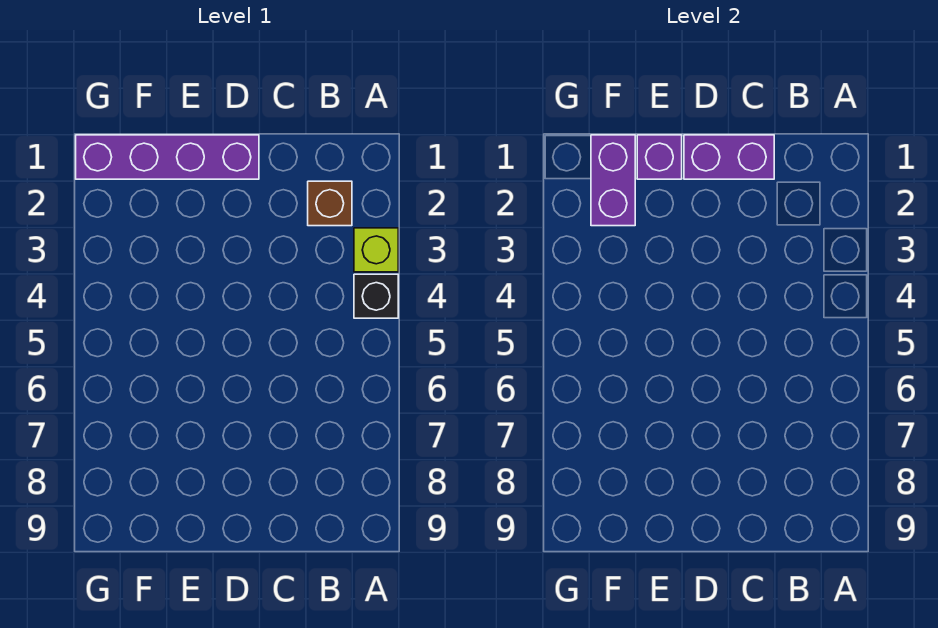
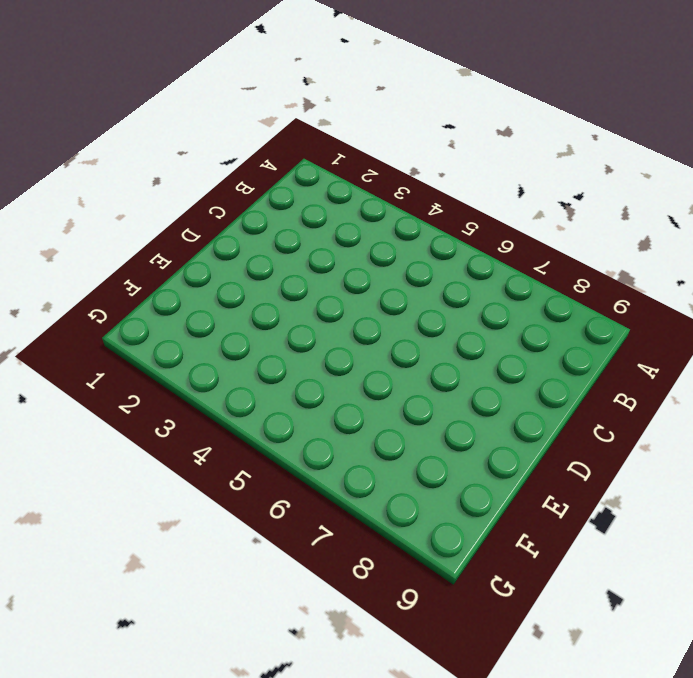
none -> lime brick A3 level 1
none -> black brick A4 level 1

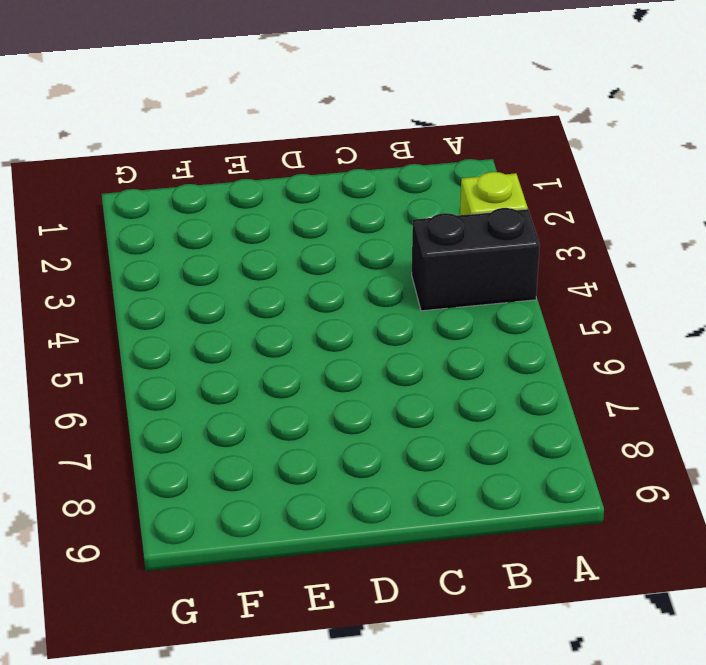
black brick A4:B4 level 1 -> black brick A4 level 1
none -> brown brick B2 level 1
none -> purple brick D1:G1 level 1

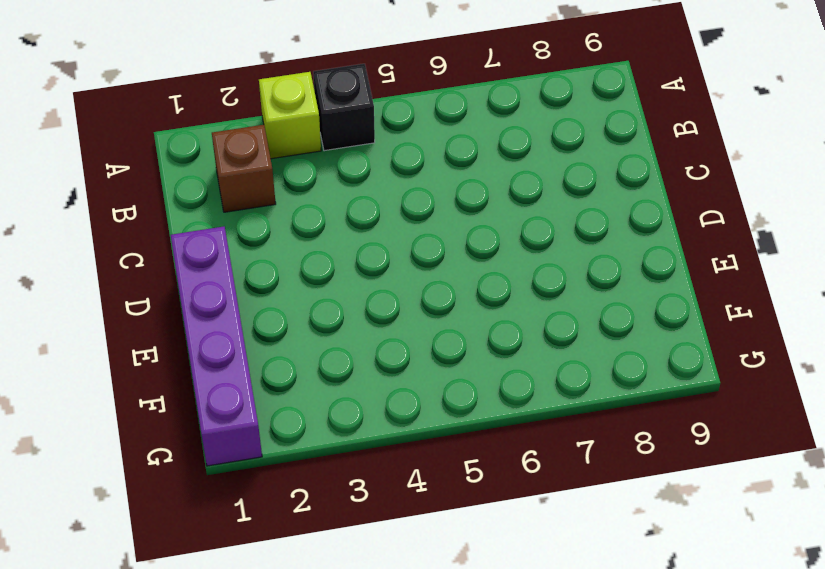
none -> purple brick C1:D1 level 2
none -> purple brick E1 level 2

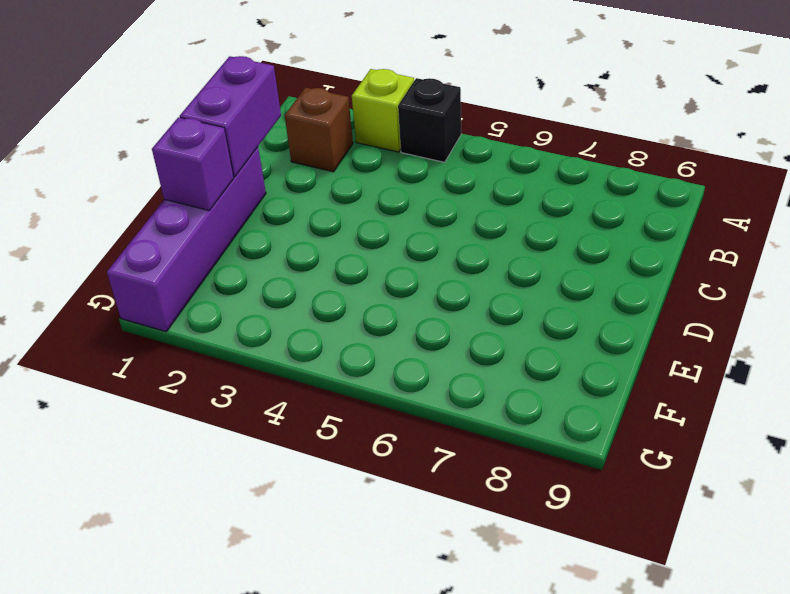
none -> purple brick F1:F2 level 2

